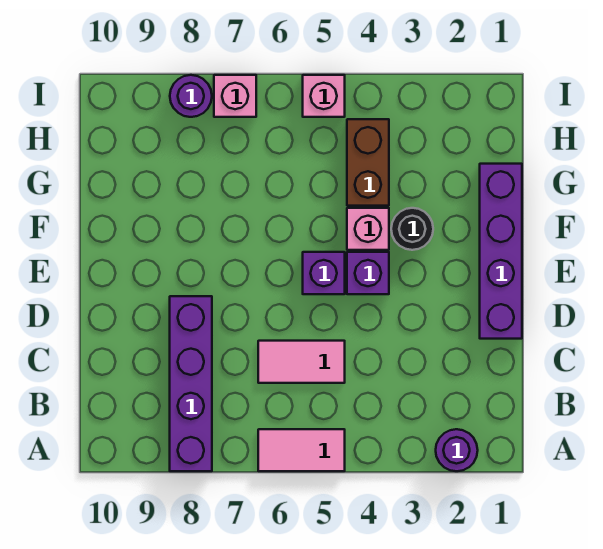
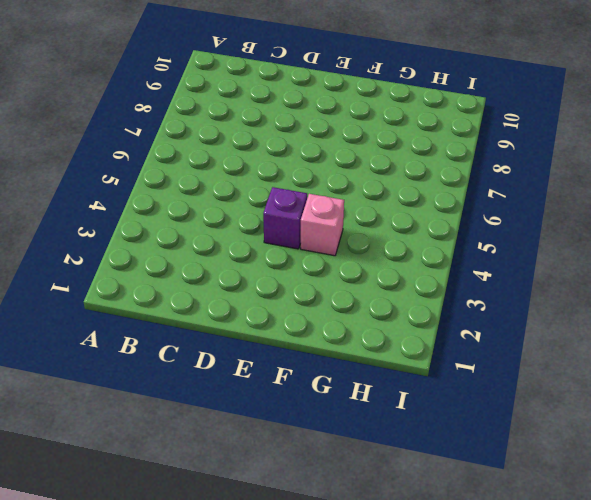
none -> purple round brick A2 level 1
none -> pink tile A5:A6 level 1
none -> purple brick A8:D8 level 1

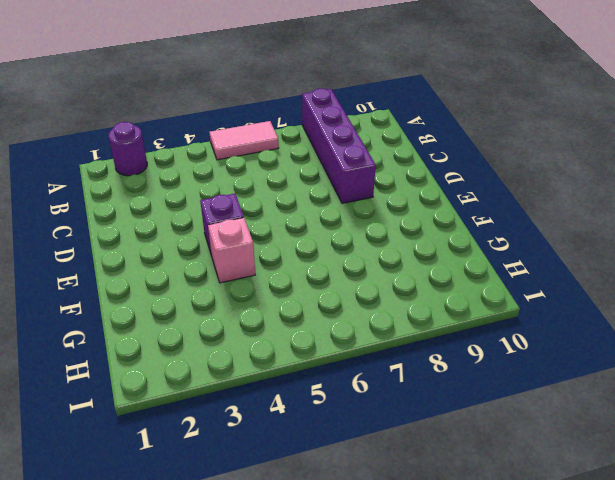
none -> pink tile C5:C6 level 1
none -> purple brick D1:G1 level 1
none -> purple brick E5 level 1

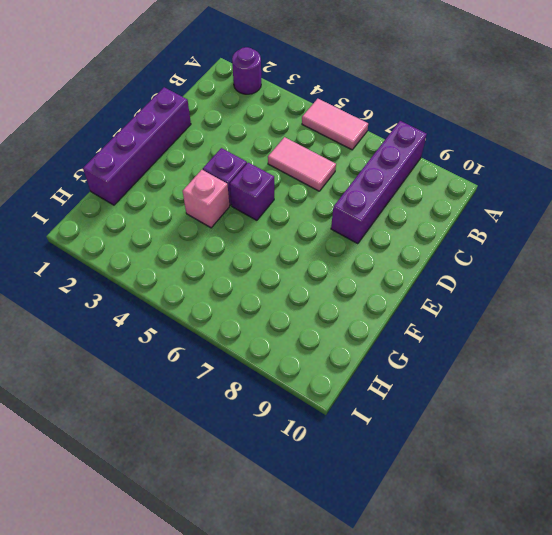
none -> black round brick F3 level 1
none -> brown brick G4:H4 level 1
none -> pink brick I5 level 1

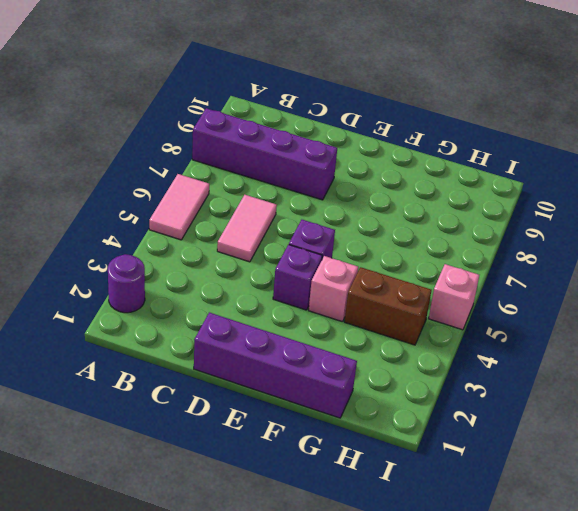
none -> black round brick F3 level 1
none -> pink brick I7 level 1
none -> purple round brick I8 level 1

